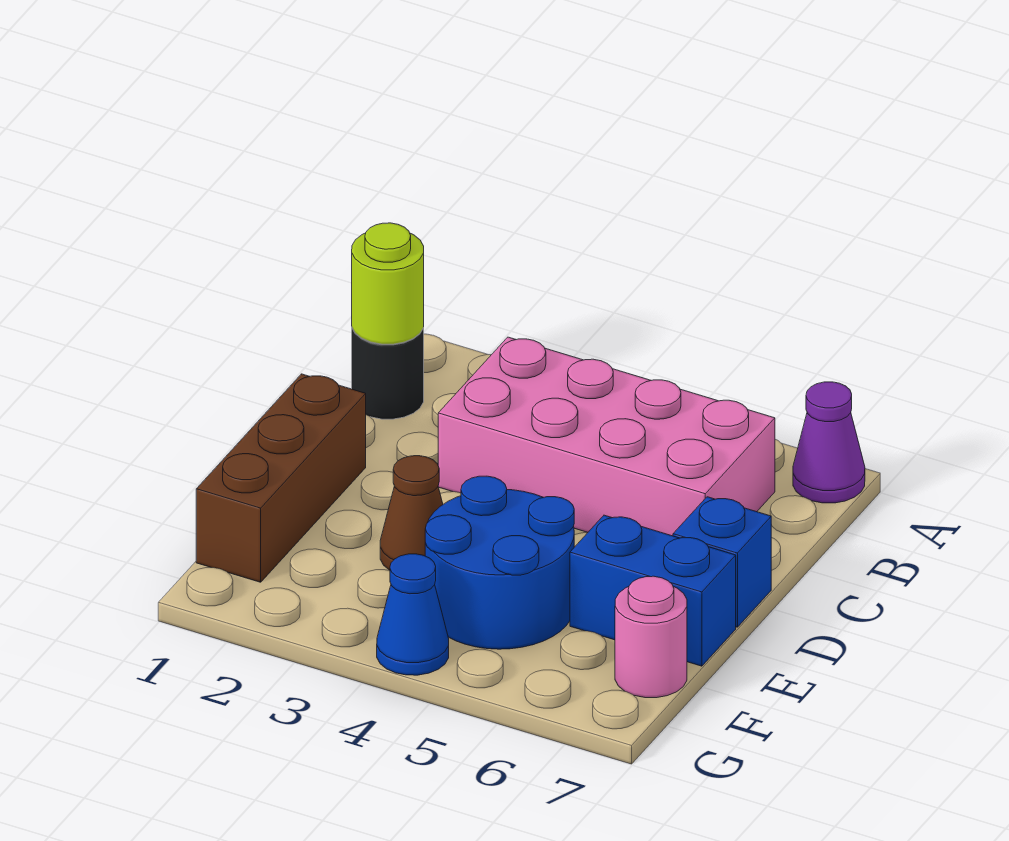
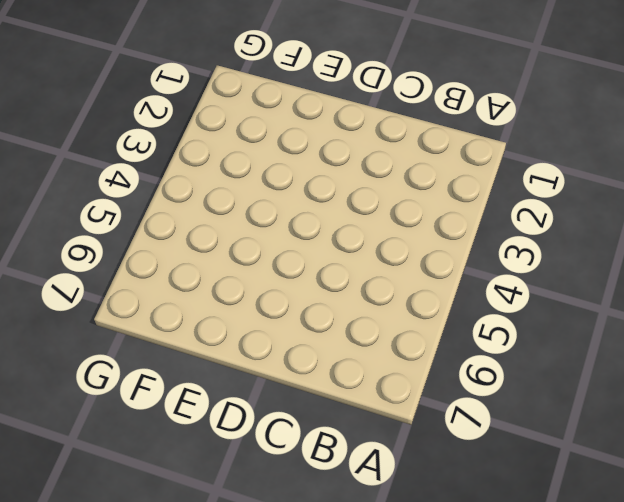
none -> purple cone A7 level 1
none -> black round brick B1 level 1

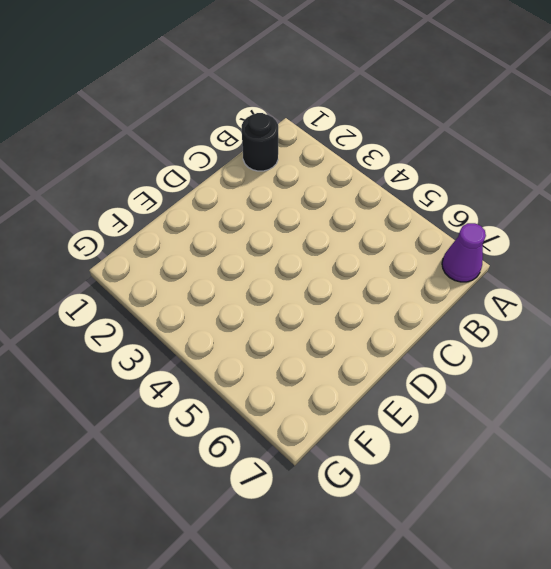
none -> pink brick B3:C6 level 1
none -> brown brick D1:F1 level 1

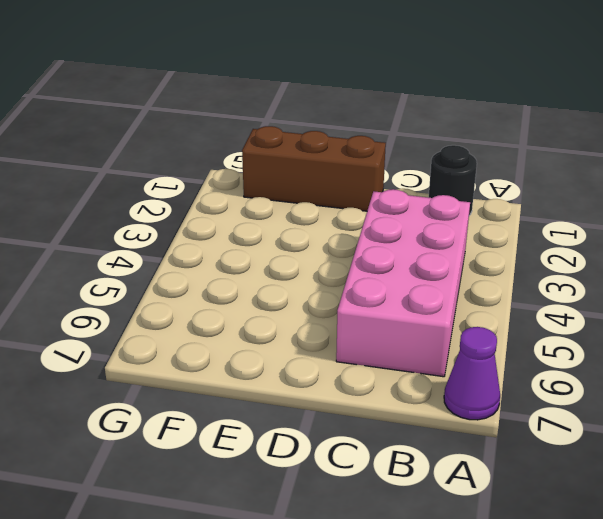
none -> blue brick D7 level 1
none -> brown cone E3 level 1

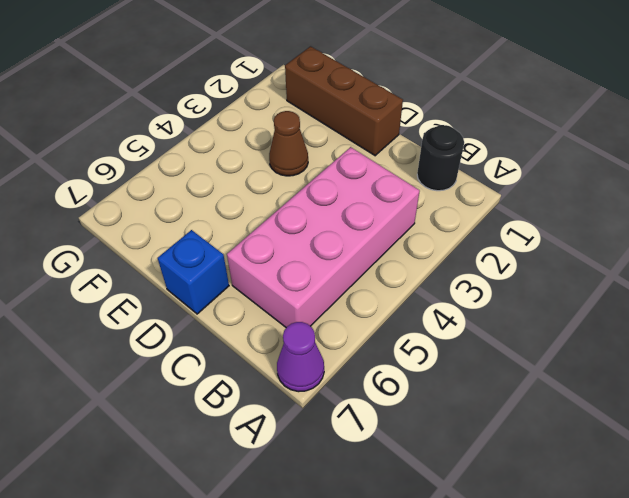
none -> blue round brick E4:F5 level 1
none -> blue brick E6:E7 level 1

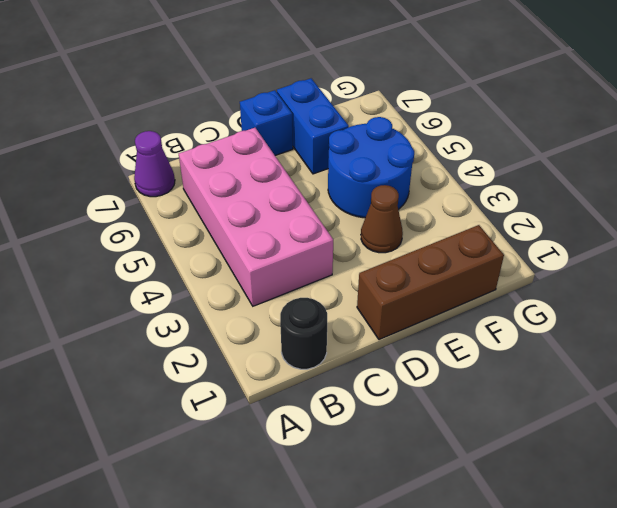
none -> pink round brick F7 level 1
none -> blue cone G4 level 1

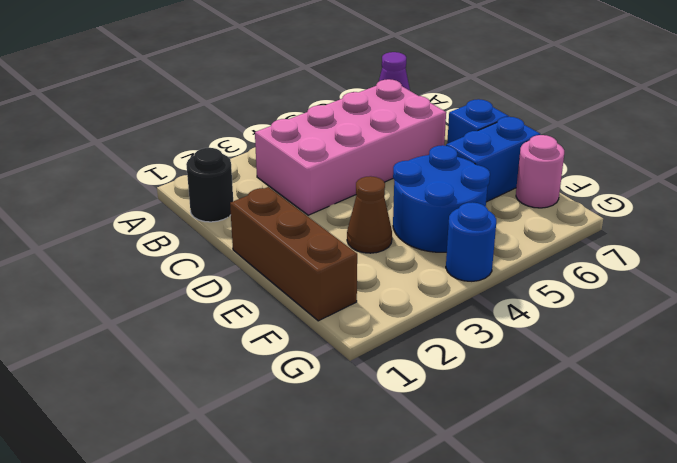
blue round brick G4 level 1 -> blue cone G4 level 1
none -> lime round brick B1 level 2

